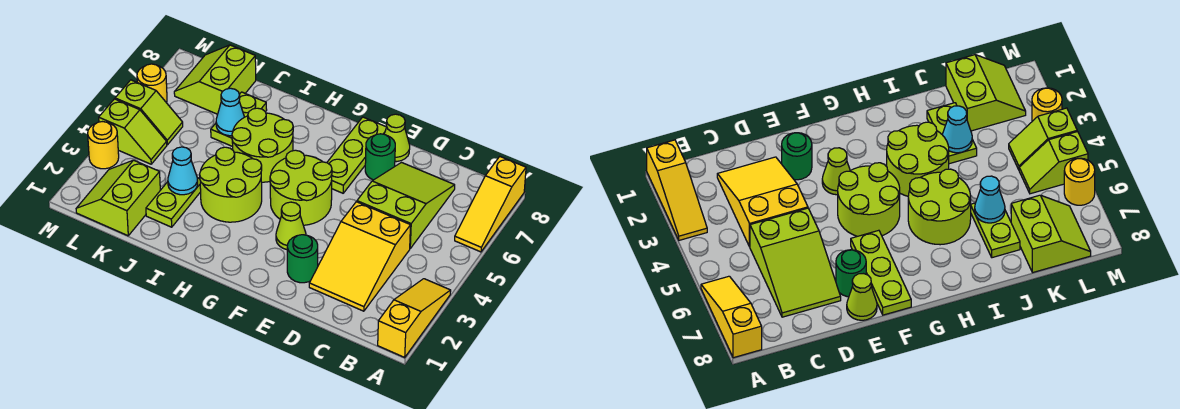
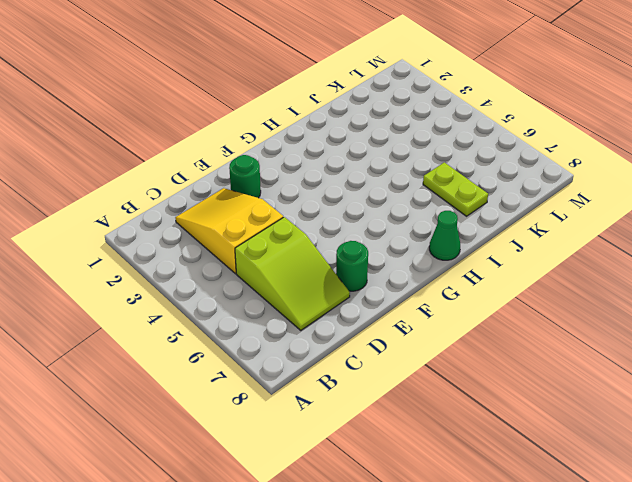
green cone H8 level 1 -> none
none -> yellow slope A1:A3 level 1 top 1
none -> yellow slope A6:A8 level 1 top 8
none -> lime cone E8 level 1

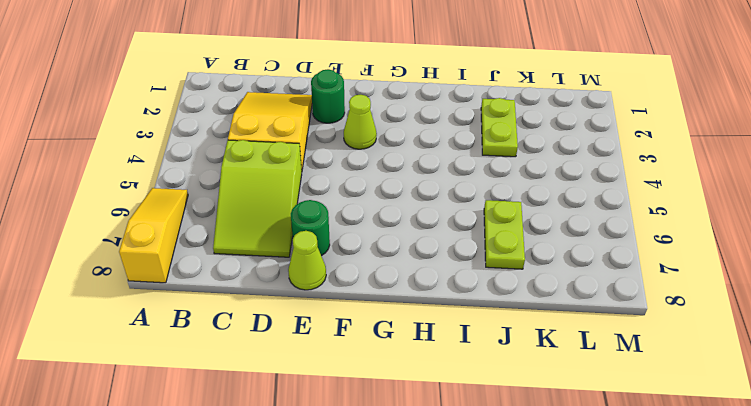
none -> yellow slope A1:A3 level 1 top 1
none -> lime round brick F4:G5 level 1
none -> lime plate F6:F8 level 1

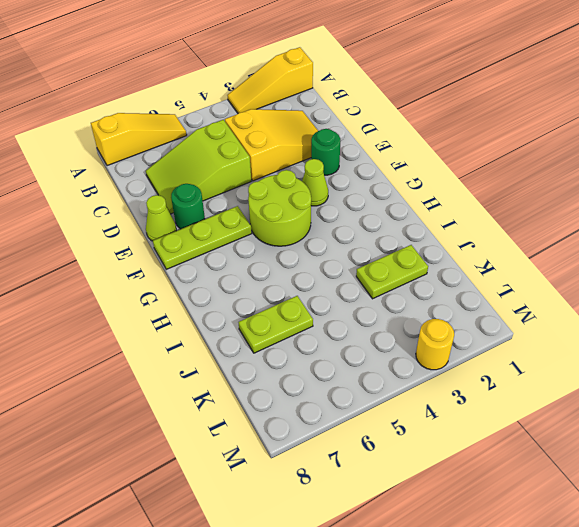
none -> lime round brick H3:I4 level 1
none -> lime round brick H5:I6 level 1
none -> lime slope K1:L2 level 1 top K

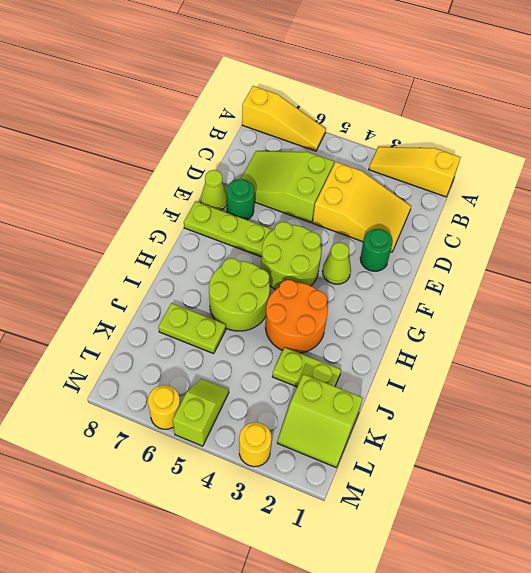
orange round brick H3:I4 level 1 -> lime round brick H3:I4 level 1
none -> lime slope K7:L8 level 1 top K
none -> lime slope L4:M4 level 1 top M
none -> cyan cone J3 level 2

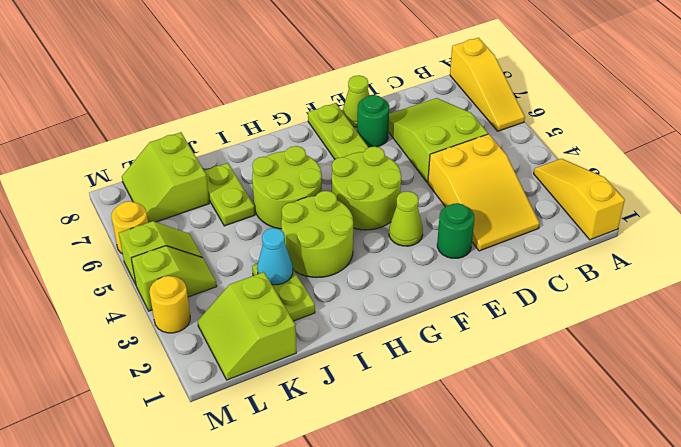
none -> cyan cone J6 level 2

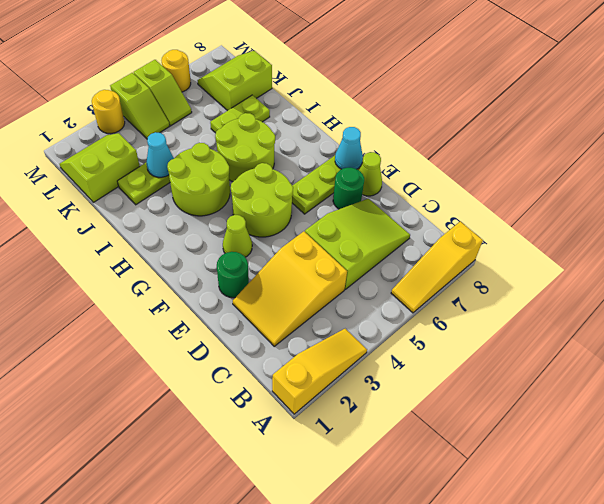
cyan cone F8 level 2 -> cyan cone J6 level 2

